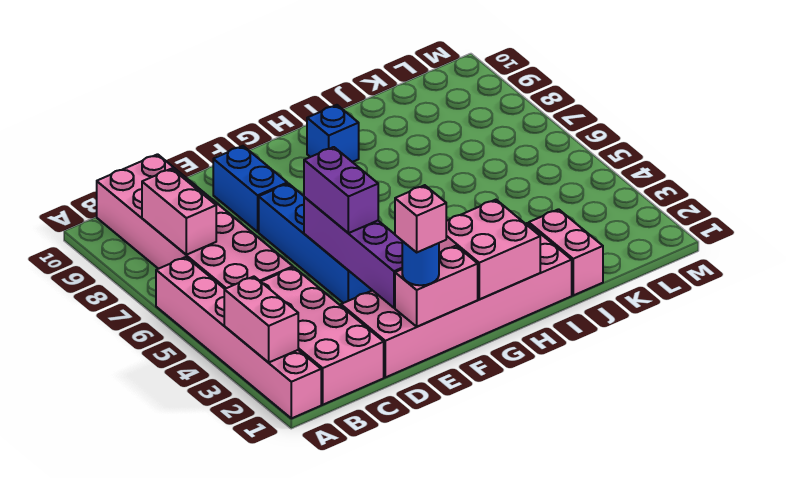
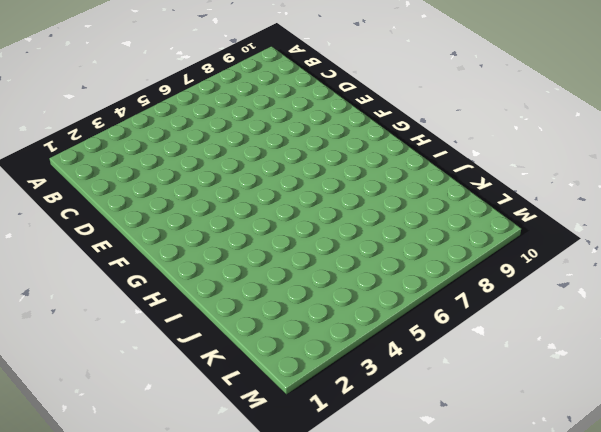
none -> pink brick A1:A6 level 1
none -> pink brick B1:C4 level 1
none -> pink brick B5:C10 level 1

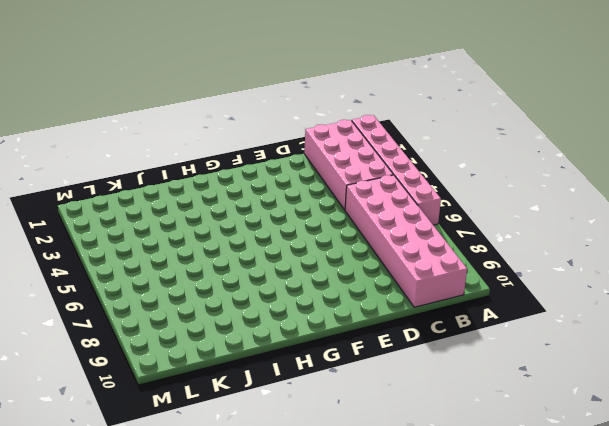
none -> pink brick D1:I2 level 1
none -> blue brick E4:E7 level 1
none -> blue brick E8:E9 level 1

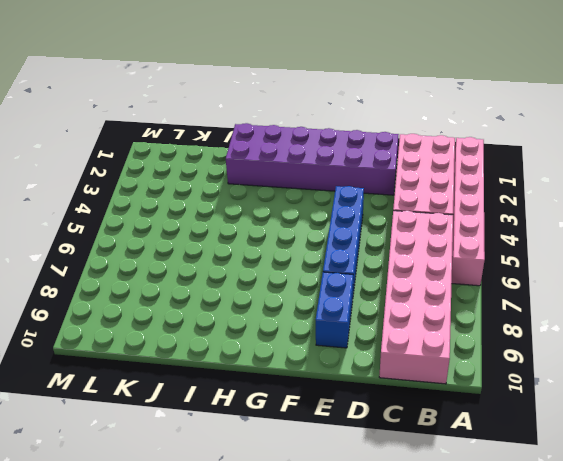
purple brick D1:I2 level 1 -> pink brick D1:I2 level 1
none -> blue brick H9 level 1
none -> pink brick J1:J2 level 1
none -> pink brick A2:A3 level 2

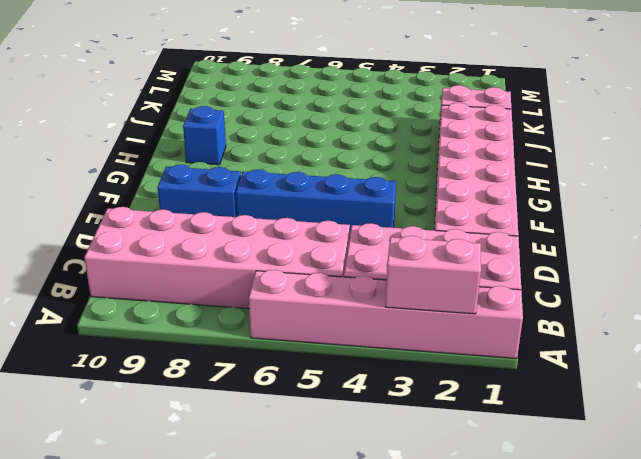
none -> pink brick B7:B8 level 2
none -> pink brick E1:F1 level 2
none -> purple brick E2:E5 level 2

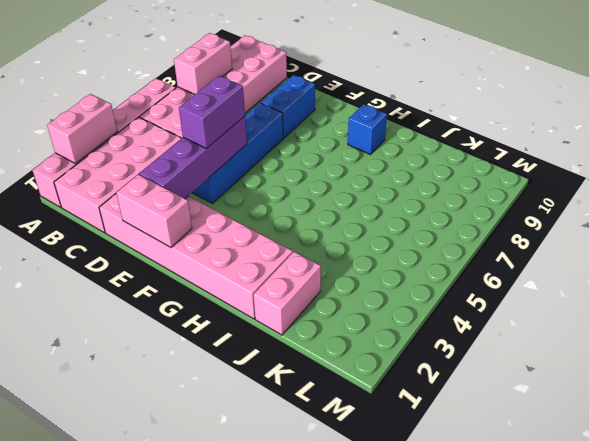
none -> pink brick G1:H2 level 2
none -> blue round brick E1 level 3
none -> pink brick E1 level 4

